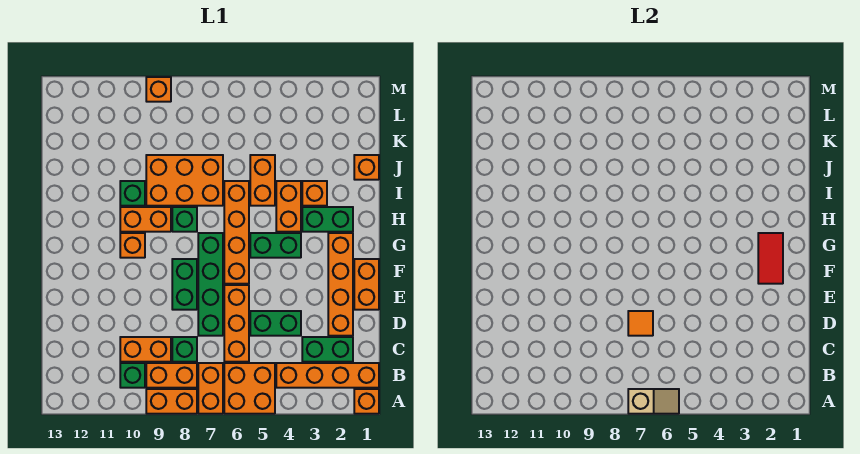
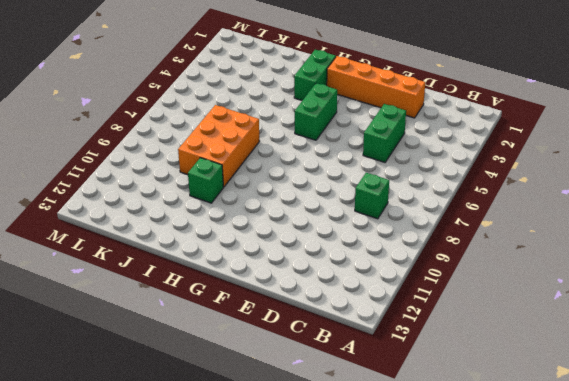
none -> orange brick A1 level 1
none -> orange brick A5:B6 level 1
none -> orange brick A7:B7 level 1
none -> orange brick A8:A9 level 1

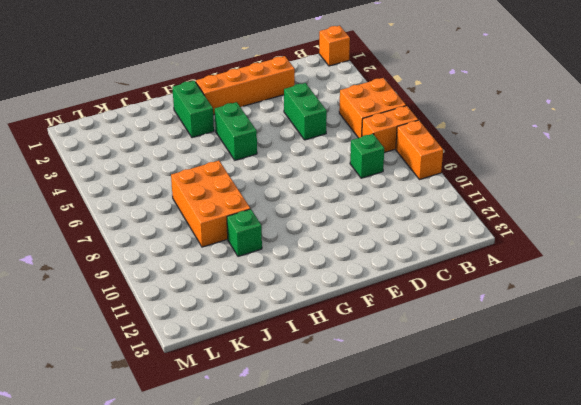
none -> orange brick B1:B4 level 1
none -> orange brick B8:B9 level 1
none -> green brick B10 level 1
none -> green brick C2:C3 level 1

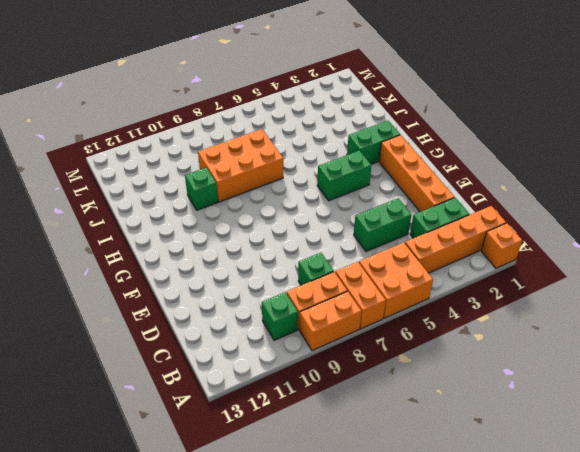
none -> orange brick C6:E6 level 1
none -> orange brick C9:C10 level 1
none -> green brick D7:G7 level 1
none -> orange brick E1:F1 level 1

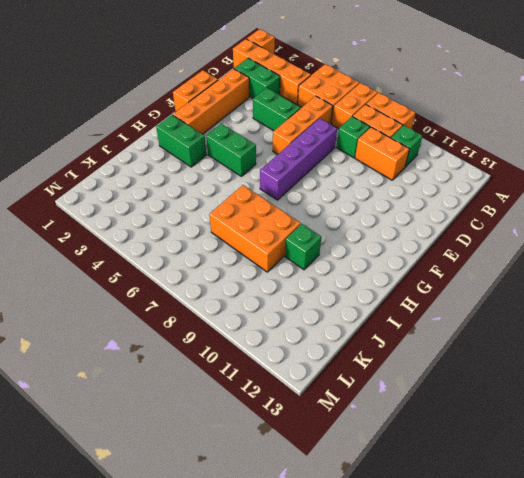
purple brick D7:G7 level 1 -> green brick D7:G7 level 1
none -> green brick E8:F8 level 1
none -> orange brick F6:I6 level 1
none -> orange brick G10 level 1
none -> orange brick H4:I4 level 1

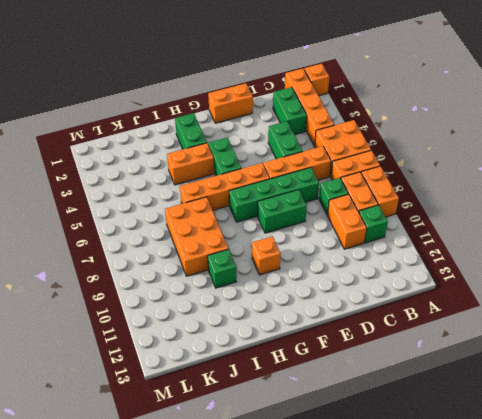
none -> orange brick D2:G2 level 1
none -> green brick H8 level 1
none -> orange brick H9:H10 level 1
none -> orange brick I3 level 1

